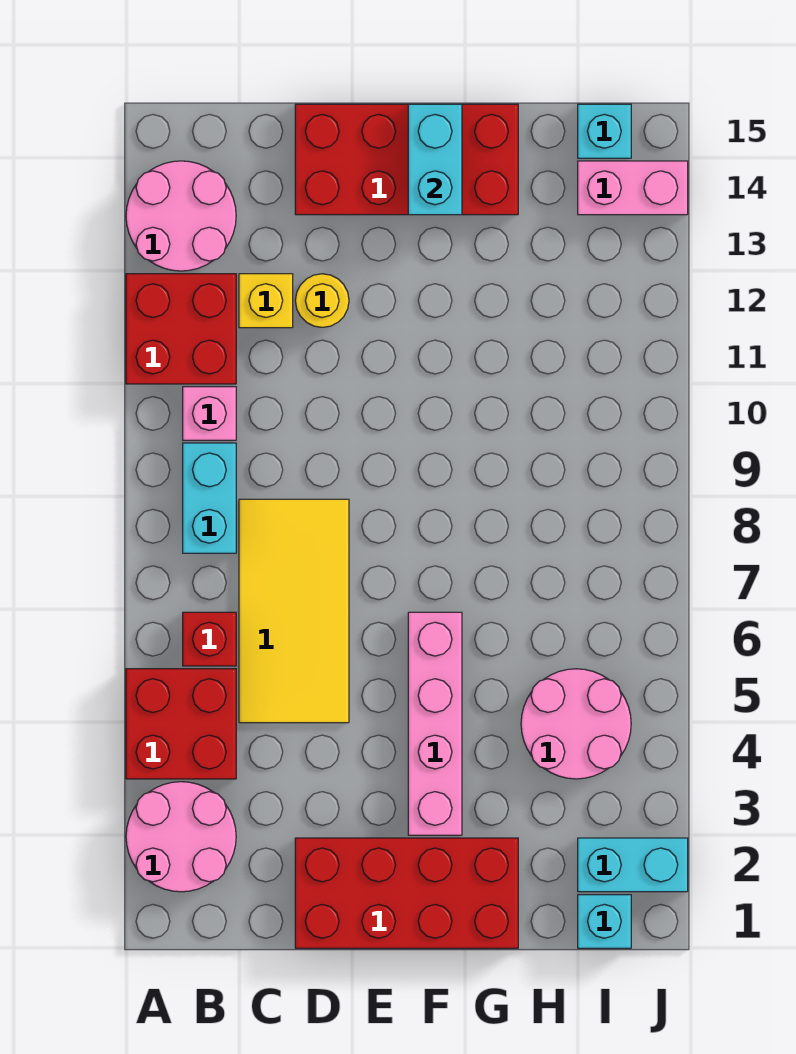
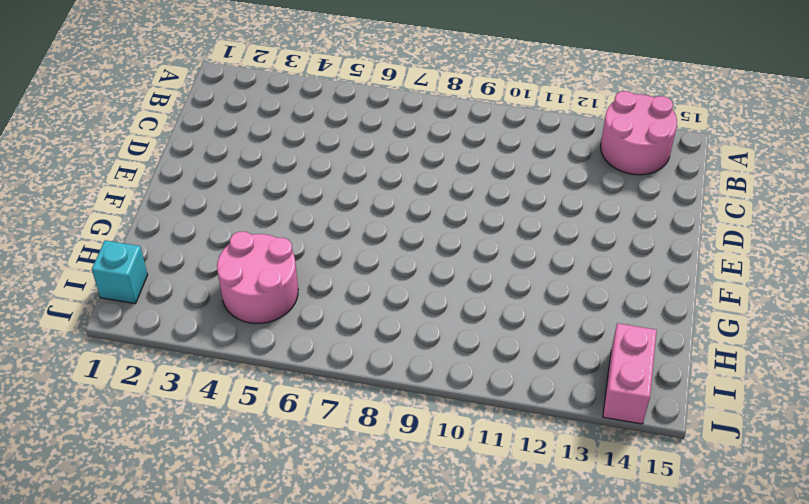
none -> pink round brick A2:B3 level 1
none -> red brick A4:B5 level 1
none -> red brick A11:B12 level 1

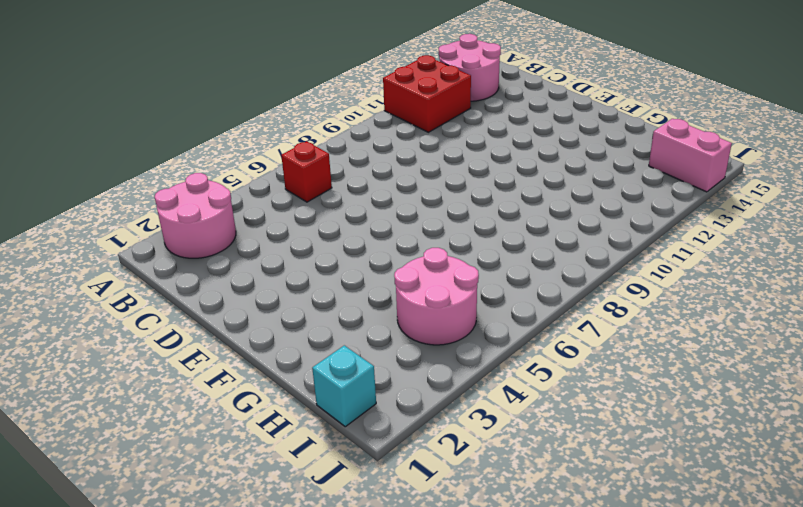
none -> red brick A4:B5 level 1
none -> cyan brick B8:B9 level 1
none -> pink brick B10 level 1

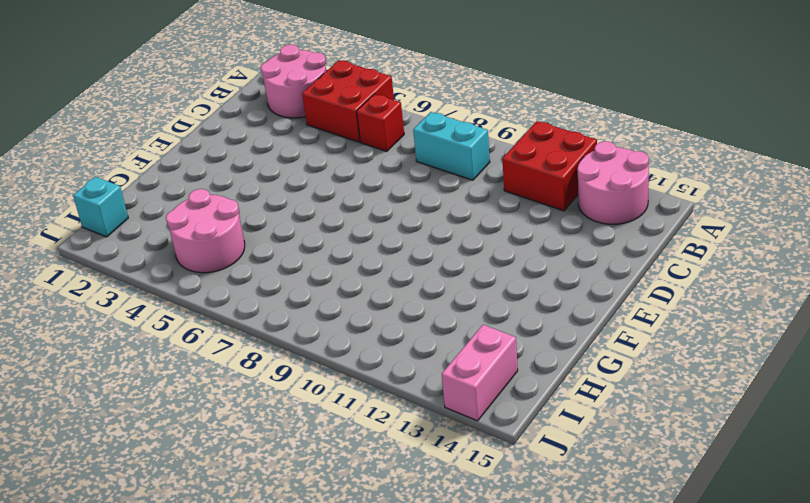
none -> pink brick B10 level 1
none -> yellow tile C5:D8 level 1
none -> yellow brick C12 level 1

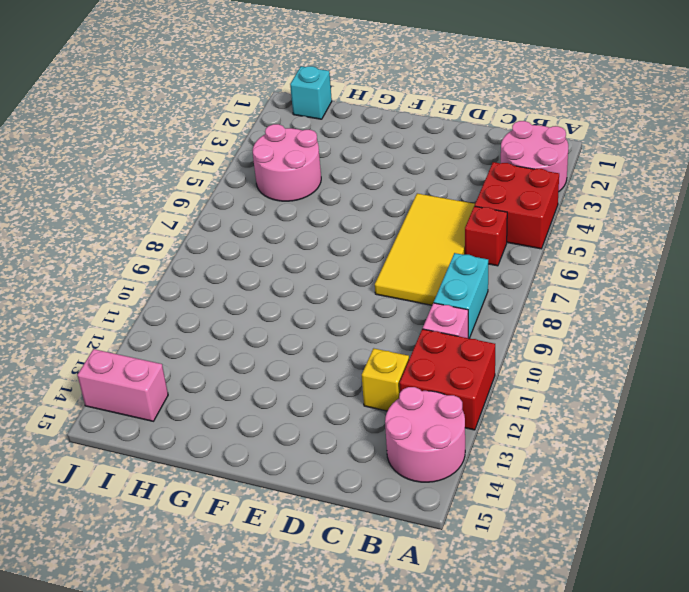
none -> red brick D1:G2 level 1
none -> yellow round brick D12 level 1
none -> red brick D14:G15 level 1

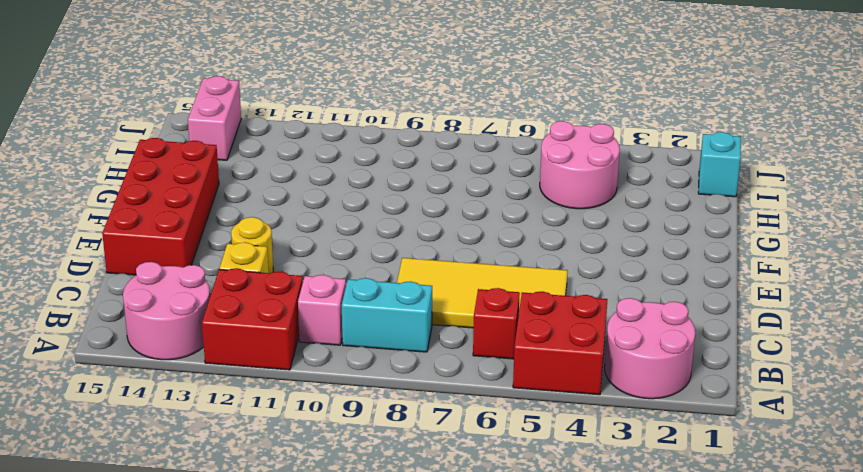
none -> red brick D1:G2 level 1
none -> pink brick F3:F6 level 1
none -> cyan brick I2:J2 level 1

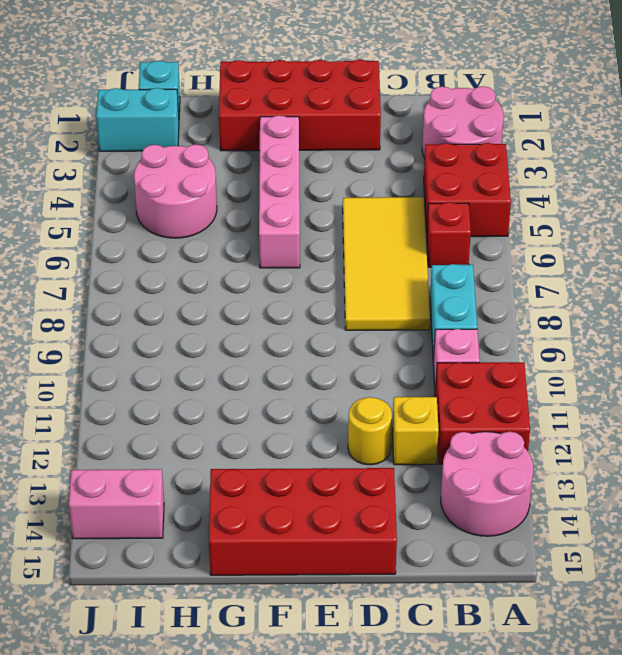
none -> cyan brick I15 level 1
none -> cyan brick F14:F15 level 2

